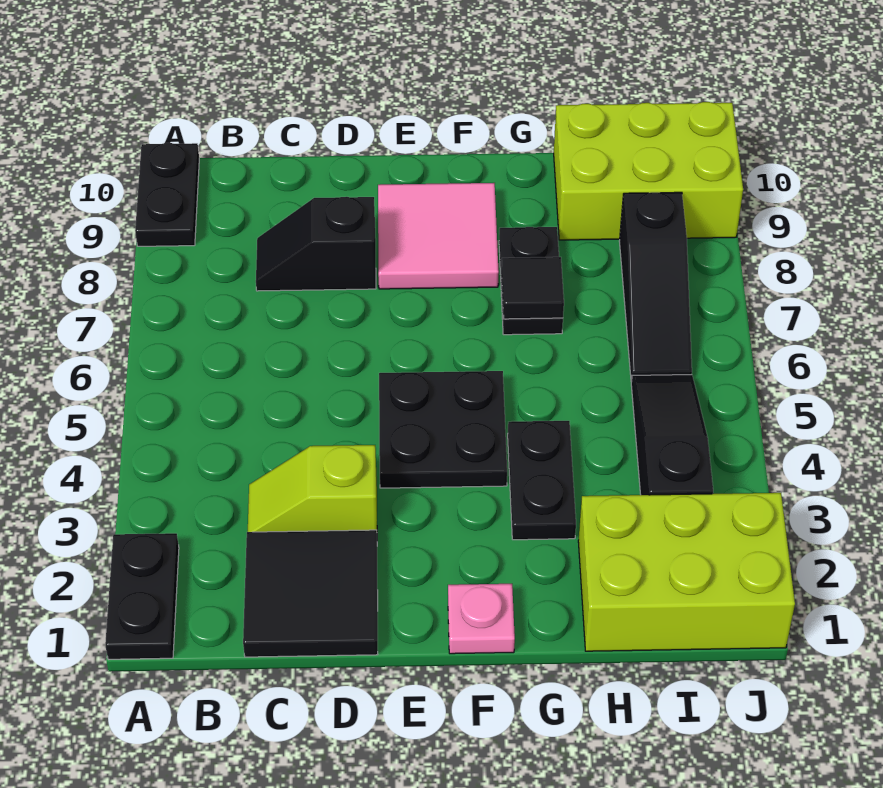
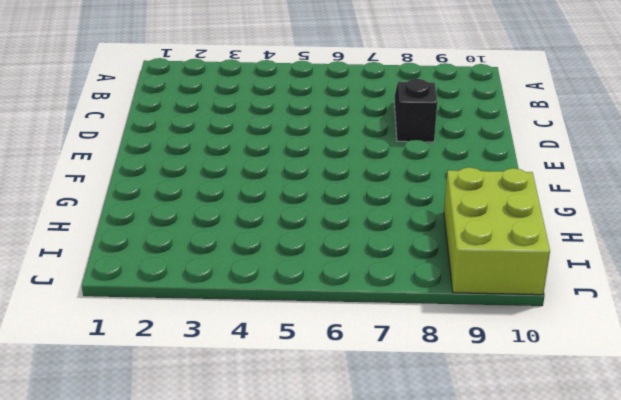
none -> black plate A1:A2 level 1
none -> black plate A9:A10 level 1
none -> black tile C1:D2 level 1

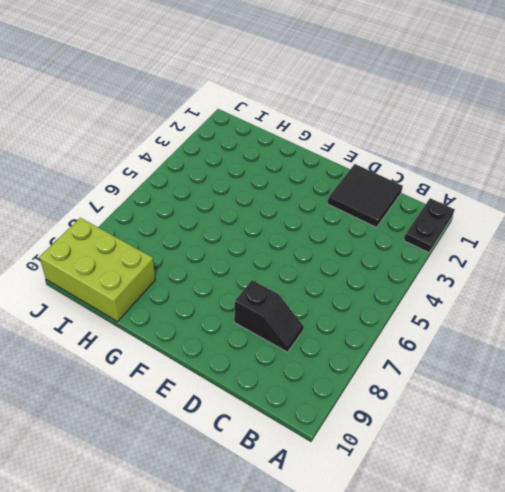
none -> black plate A9:A10 level 1
none -> lime slope C3:D3 level 1 top D
none -> black plate E4:F5 level 1

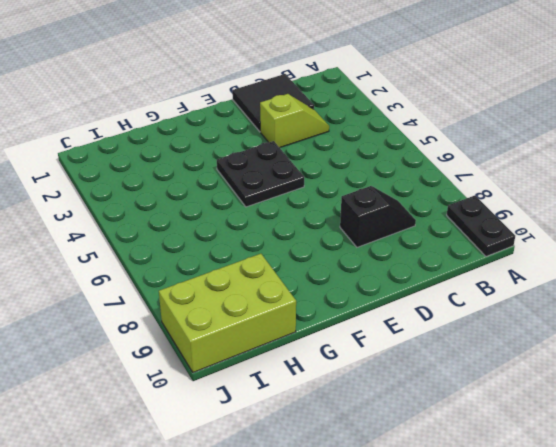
none -> black plate A1:A2 level 1
none -> pink tile E8:F9 level 1
none -> pink plate F1 level 1

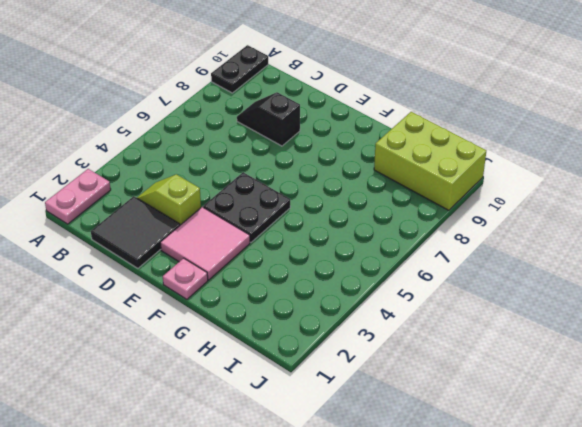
pink plate A1:A2 level 1 -> black plate A1:A2 level 1
pink tile E2:F3 level 1 -> pink tile E8:F9 level 1
none -> black plate G3:G4 level 1
none -> black plate G7:G8 level 1
none -> lime brick H1:J2 level 1

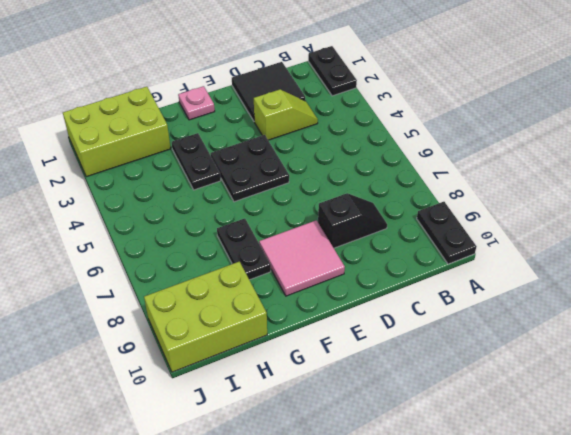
none -> black slope I3:I5 level 1 top 3
none -> black slope I6:I8 level 1 top 8
none -> black tile G7 level 2

